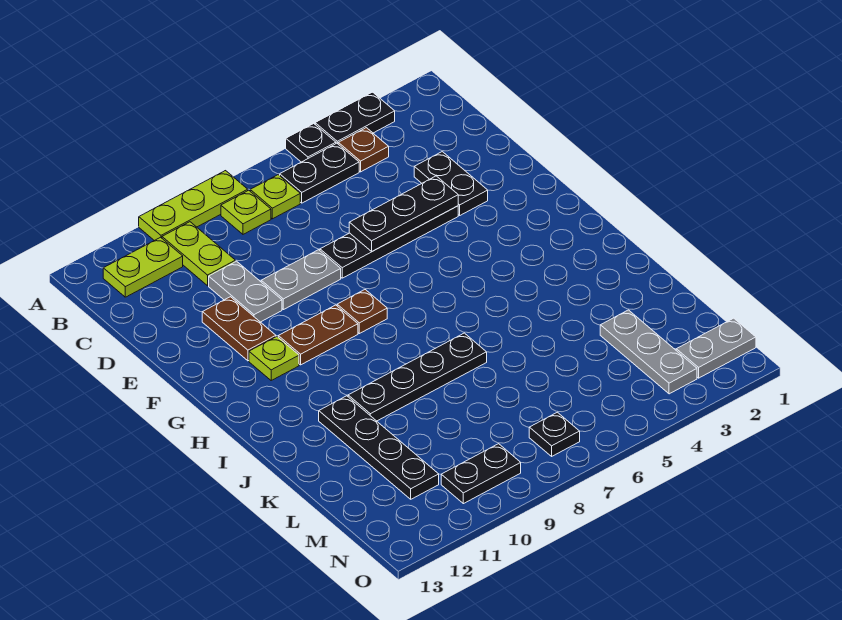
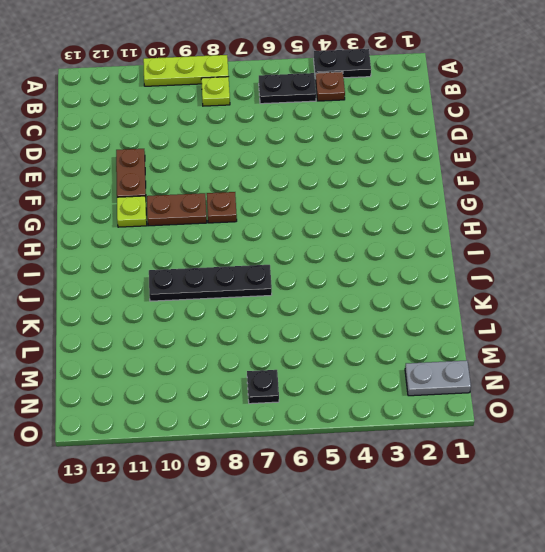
none -> black plate A5 level 1
none -> lime plate B7 level 1
none -> lime plate B10:C10 level 1

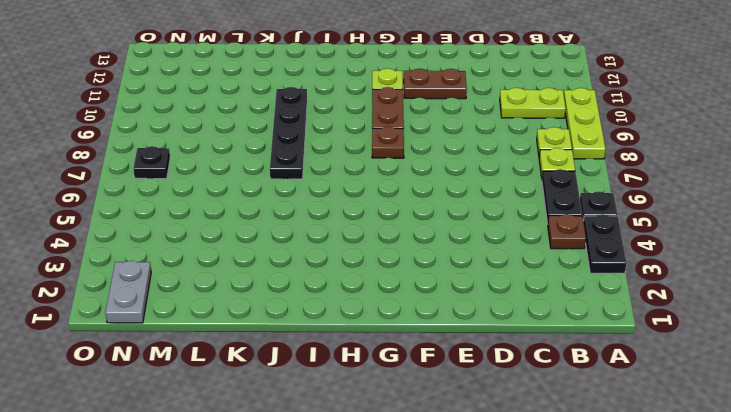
none -> lime plate B11:B12 level 1
none -> black plate D3:E3 level 1
none -> grey plate D10:E10 level 1

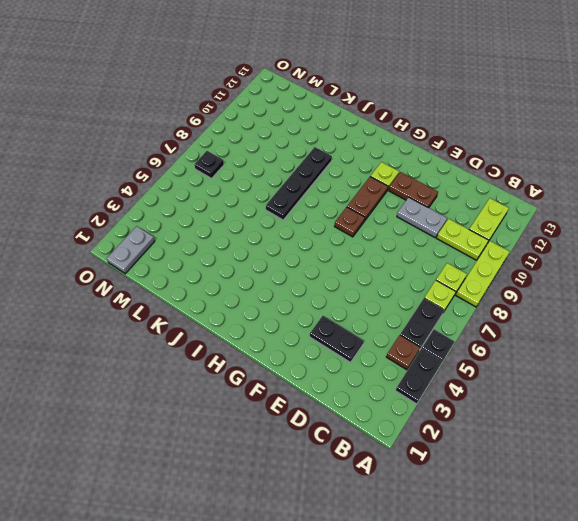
none -> black plate E4:E7 level 1
none -> grey plate E8:E9 level 1
none -> black plate J11:M11 level 1

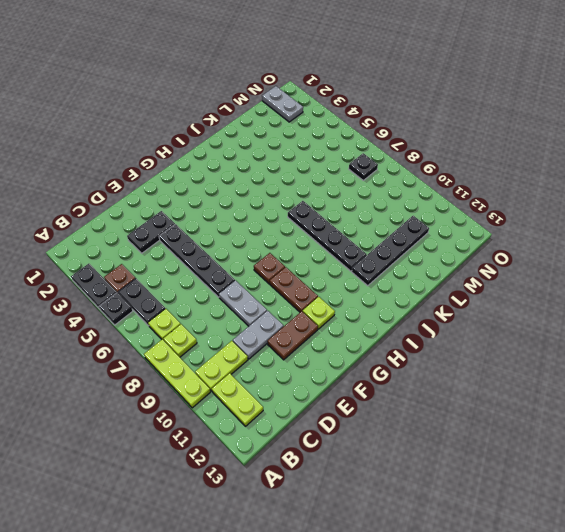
none -> grey plate L3:N3 level 1
none -> black plate N9:N10 level 1
none -> black plate E4:E6 level 2

